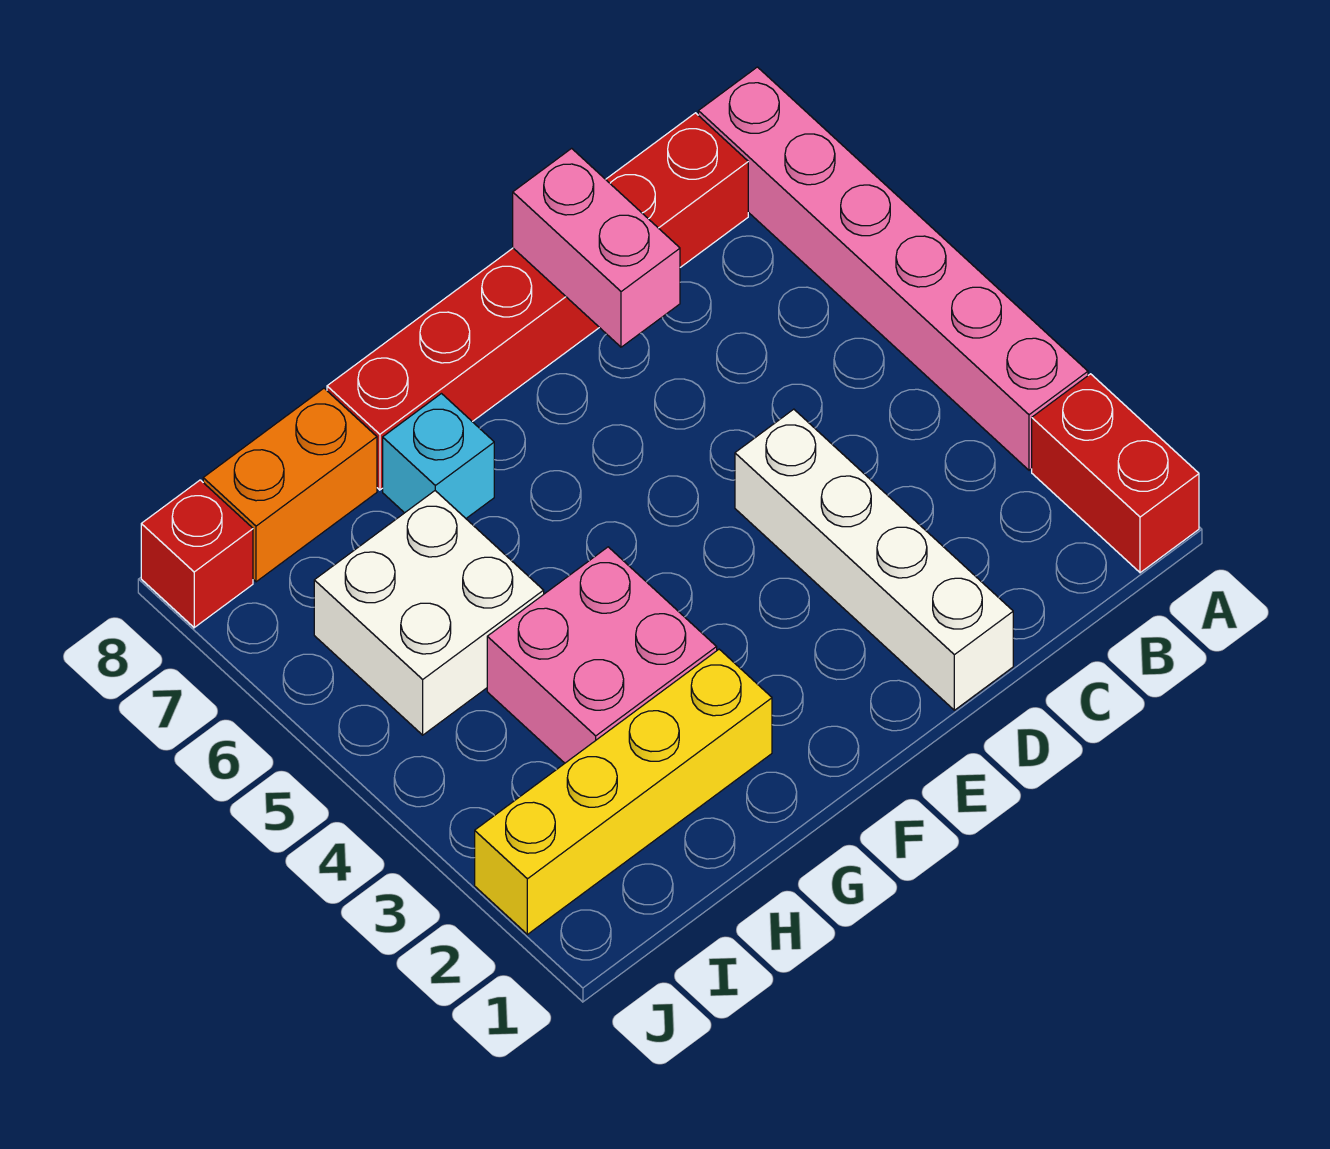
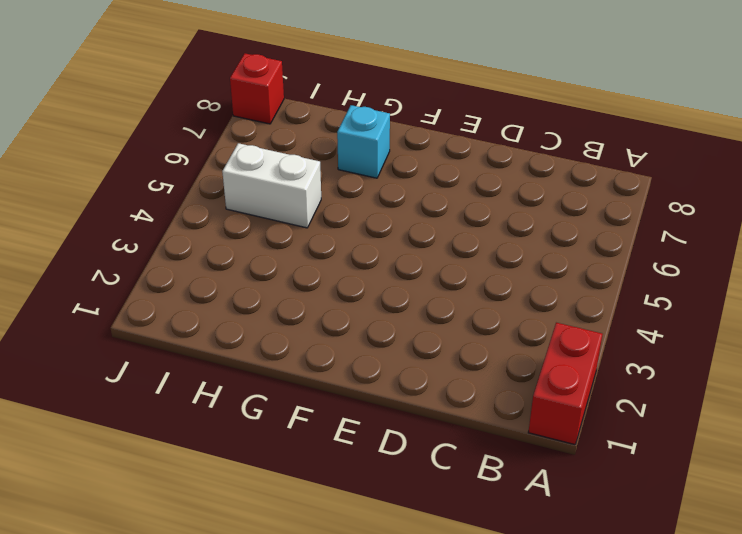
white brick H5:I5 level 1 -> white brick H5:I6 level 1
none -> pink brick A3:A8 level 1
none -> red brick B8:G8 level 1

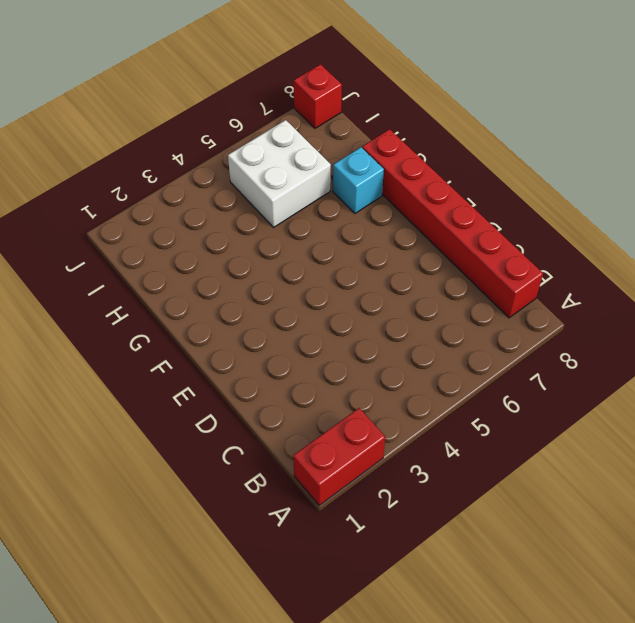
none -> pink brick A3:A8 level 1
none -> white brick D1:D4 level 1

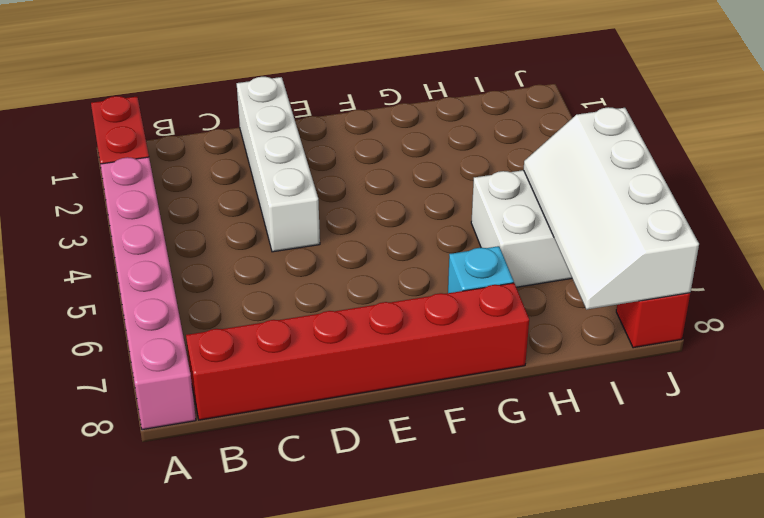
white slope I5:J8 level 2 top J -> none
none -> yellow brick G2:J2 level 1
none -> pink brick G3:H4 level 1

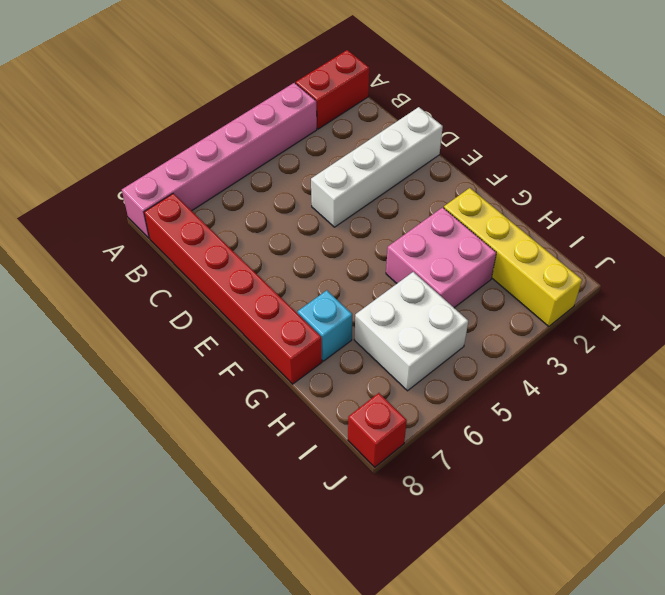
none -> orange brick H8:I8 level 1
none -> pink brick D7:D8 level 2

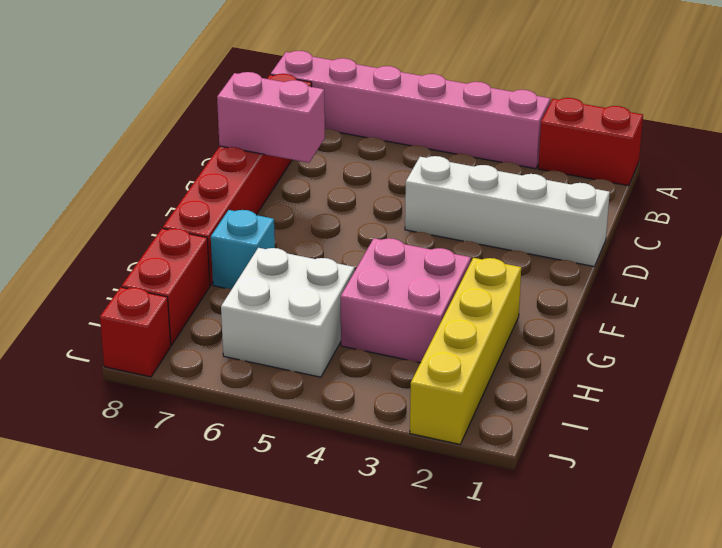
red brick H8:I8 level 1 -> orange brick H8:I8 level 1

